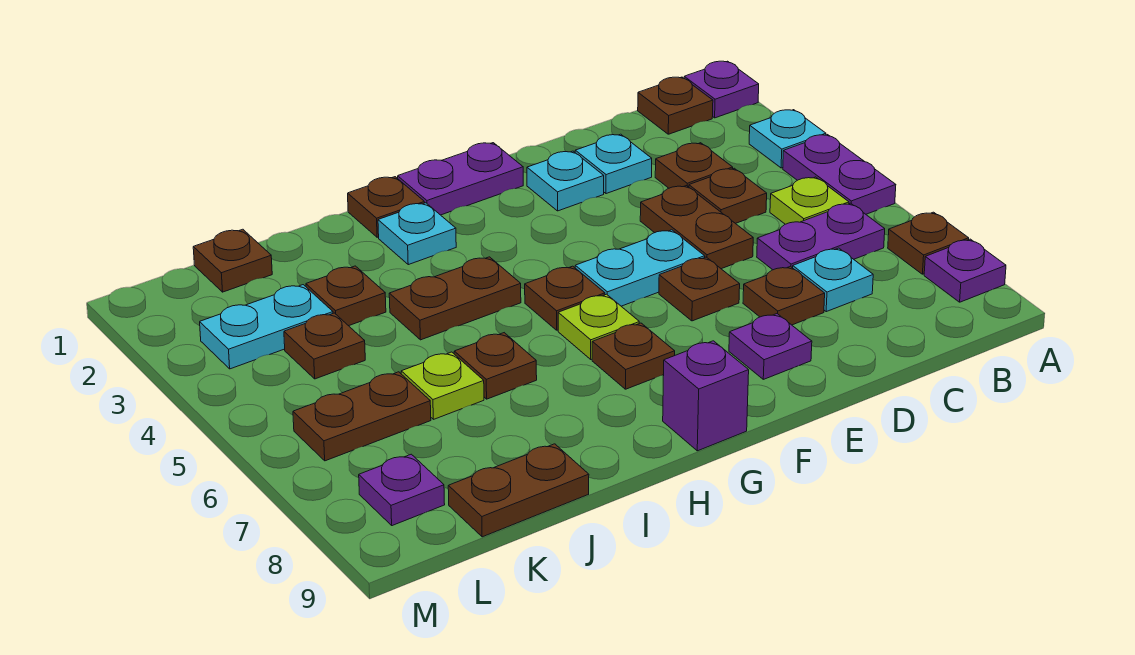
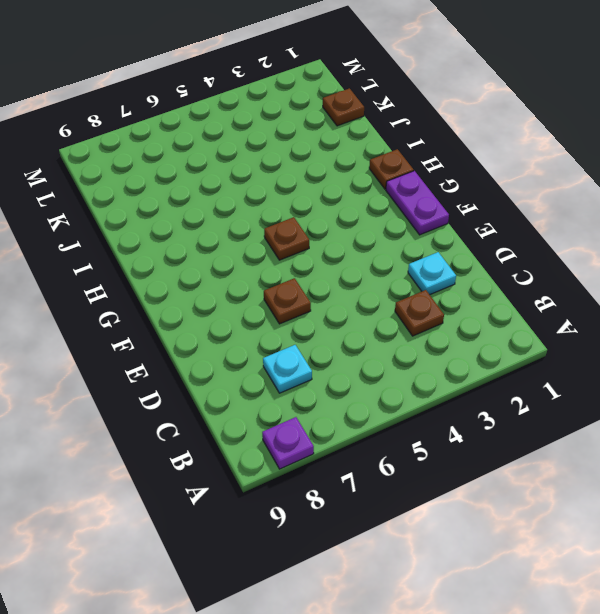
none -> purple plate A1 level 1
none -> cyan plate A3 level 1
none -> purple plate A4:A5 level 1
none -> brown plate A7 level 1

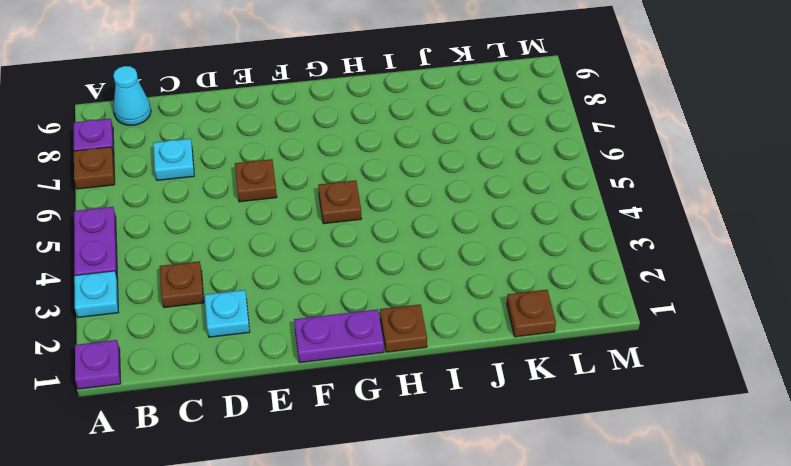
cyan cone B9 level 1 -> none
none -> brown plate B1 level 1
none -> lime plate B5 level 1
none -> purple plate B6:C6 level 1
none -> brown plate C4 level 1

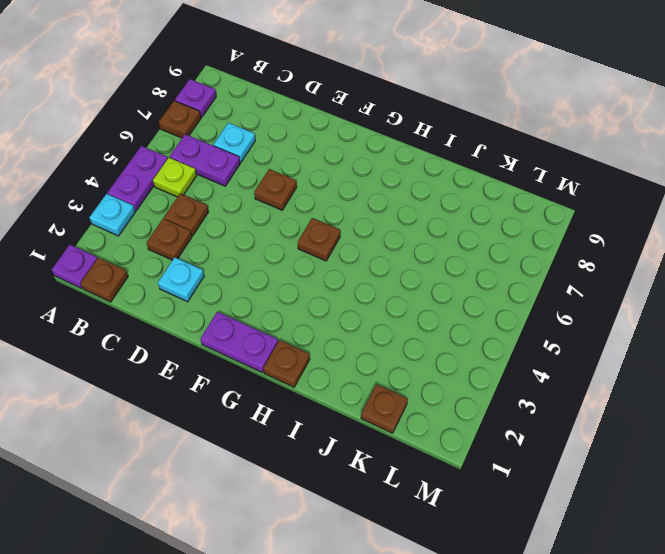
none -> brown plate D4:D5 level 1
none -> brown plate D7 level 1
none -> cyan plate E2 level 1
none -> cyan plate E5:F5 level 1

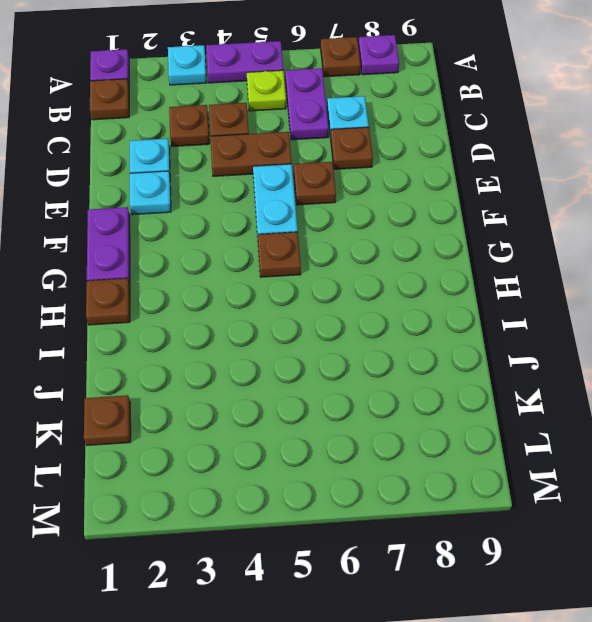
none -> purple plate E8 level 1
none -> lime plate G6 level 1
none -> brown plate G7 level 1
none -> purple brick G9 level 1

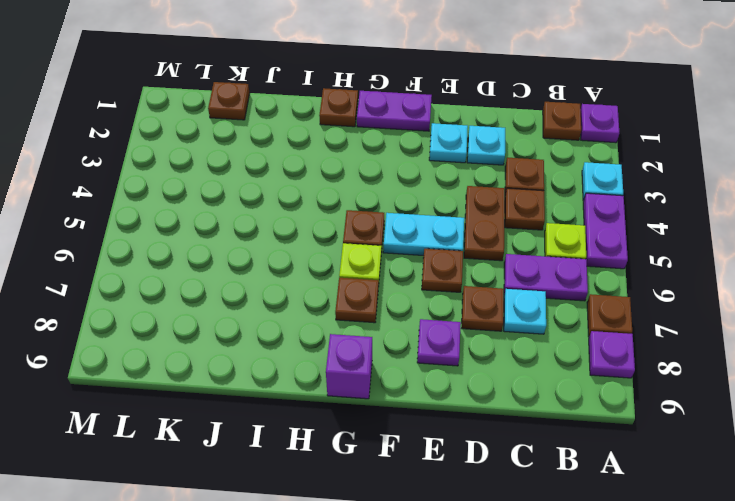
none -> cyan plate H2 level 1
none -> brown plate H4:I4 level 1
none -> brown plate I6 level 1
none -> brown plate J3 level 1

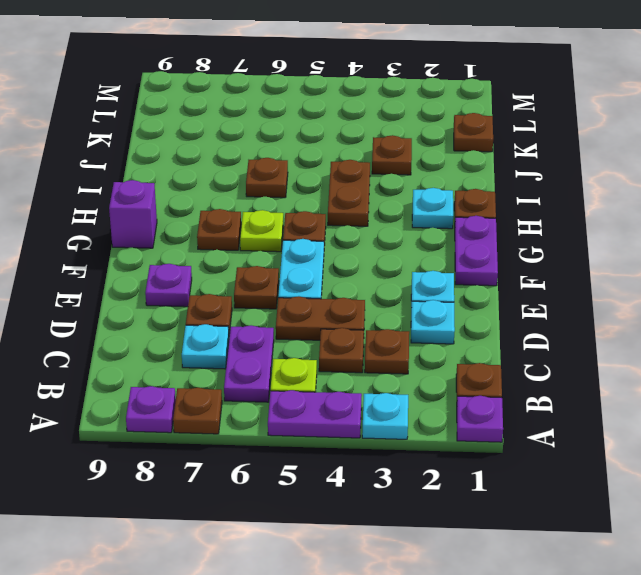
none -> lime plate J6 level 1
none -> brown plate J9:K9 level 1
none -> cyan plate K3:L3 level 1
none -> brown plate K4 level 1

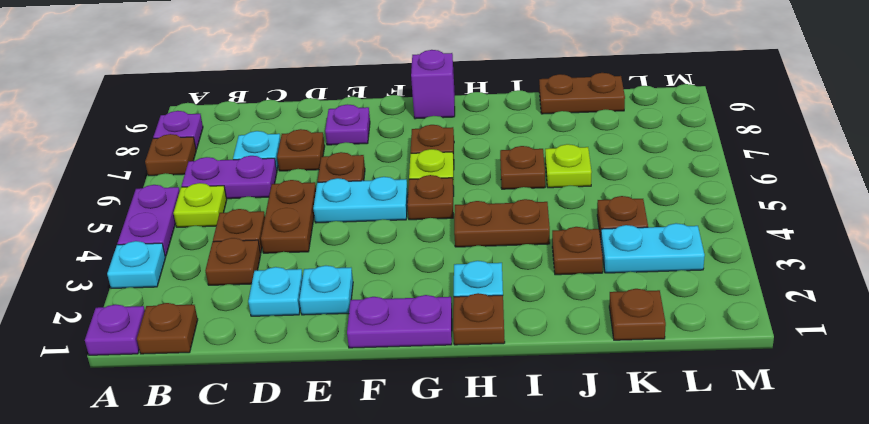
none -> brown plate K6:L6 level 1
none -> purple plate L8 level 1

